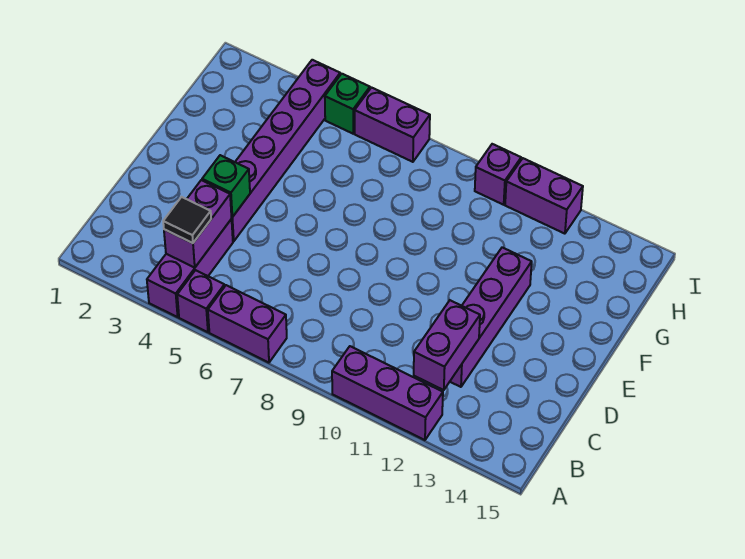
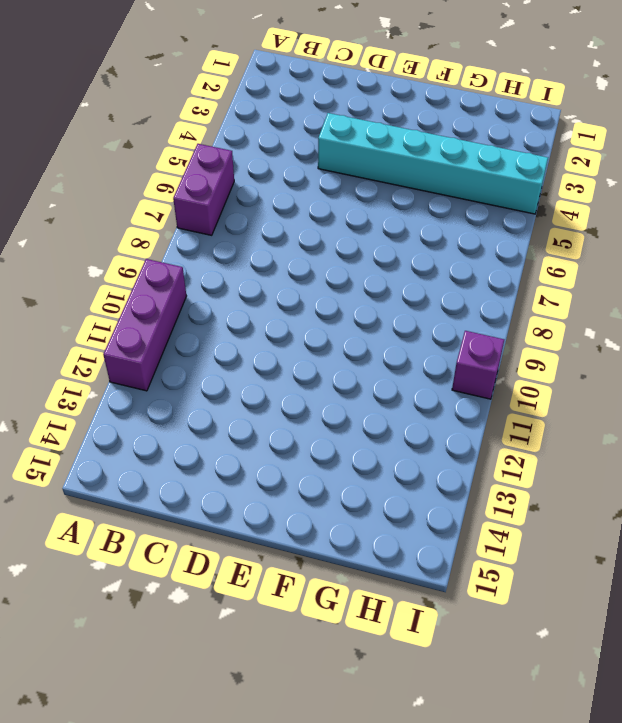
cyan brick D4:I4 level 1 -> purple brick D4:I4 level 1
none -> purple brick A4:C4 level 1
none -> purple brick A5 level 1
none -> purple brick C12:F12 level 1

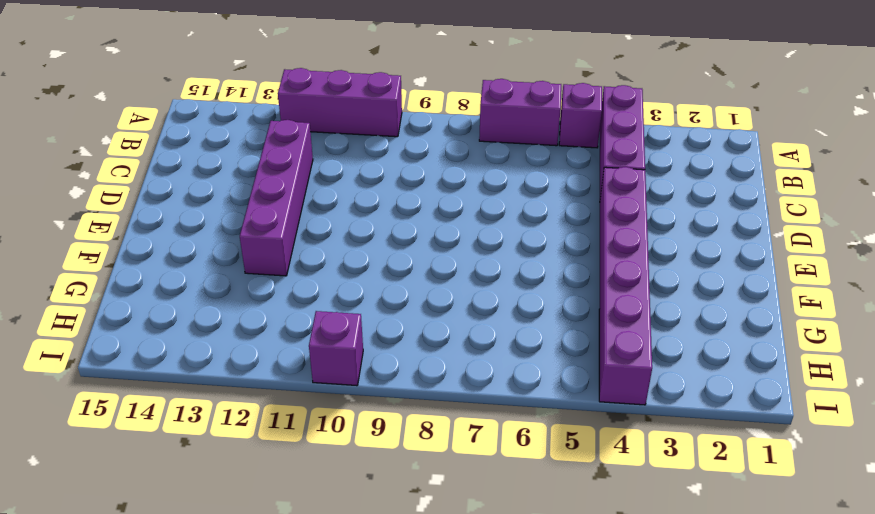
none -> green brick I5 level 1
none -> purple brick I6:I7 level 1
none -> purple brick I11:I12 level 1

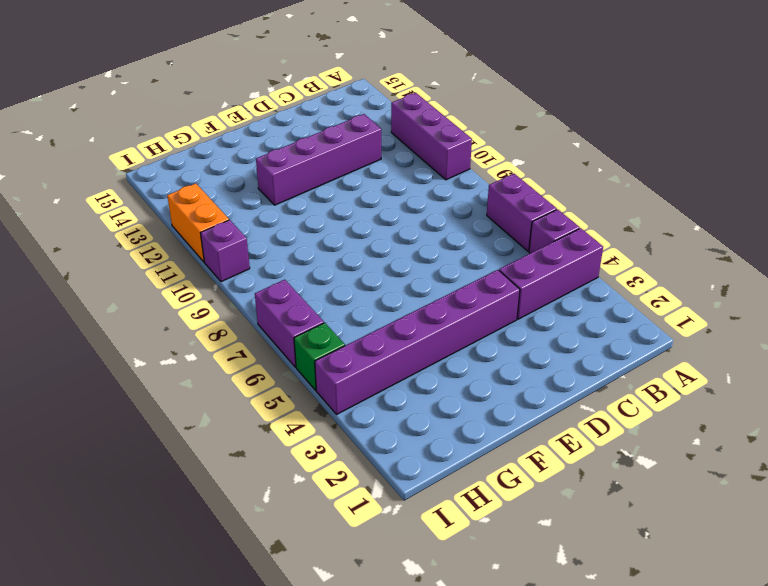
orange brick I11:I12 level 1 -> purple brick I11:I12 level 1
none -> purple brick B4:C4 level 2
none -> purple brick B12:C12 level 2
none -> green brick D4 level 2

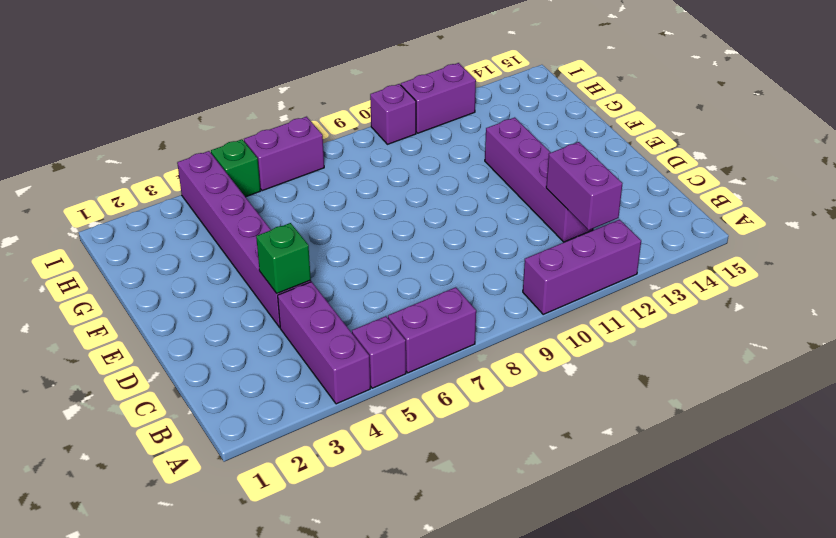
none -> purple brick B4:C4 level 2
none -> black tile B4 level 3

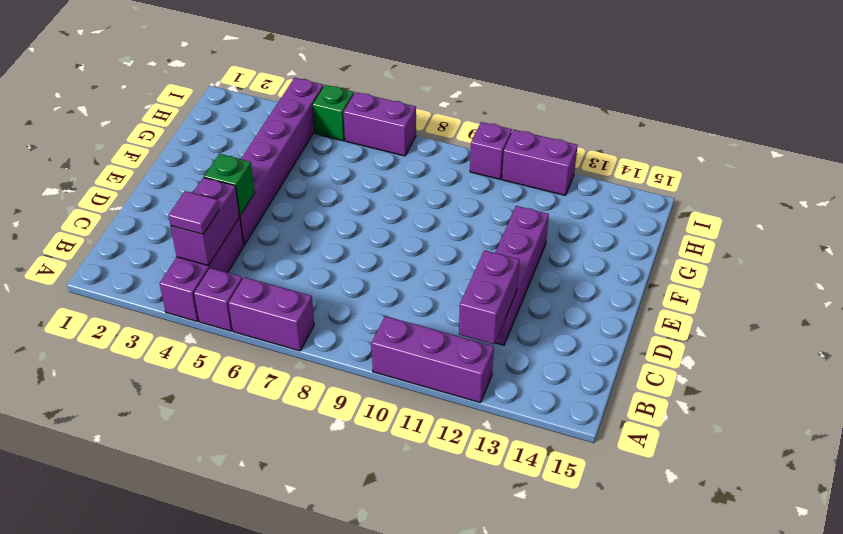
purple tile B4 level 3 -> black tile B4 level 3

